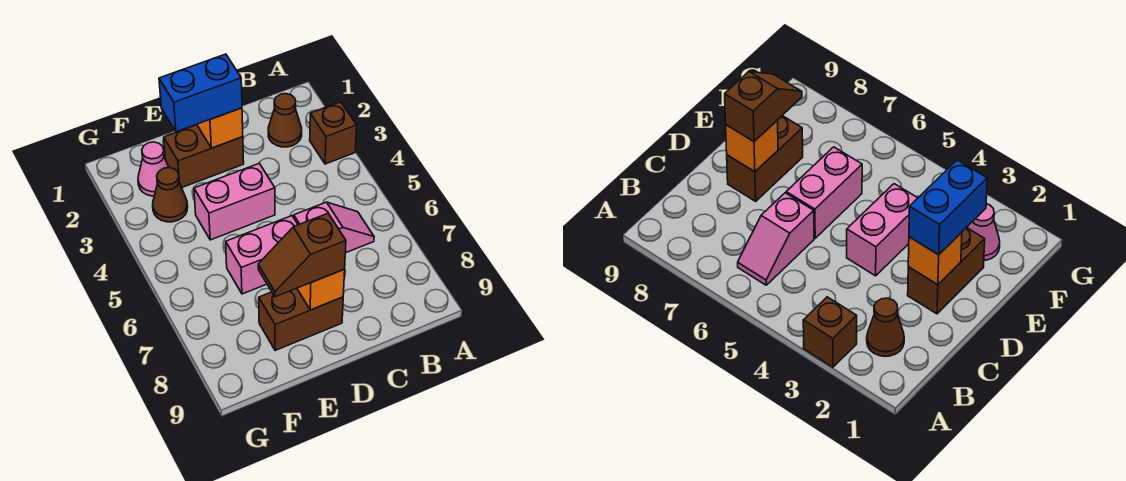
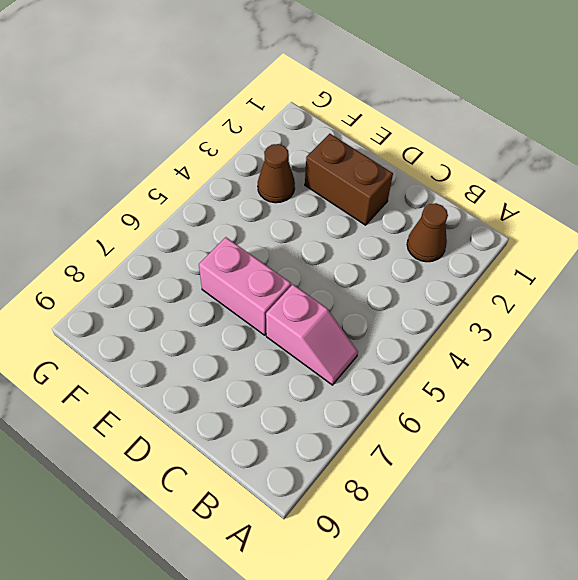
none -> brown brick A3 level 1
none -> pink brick D4:E4 level 1
none -> brown brick D8:E8 level 1

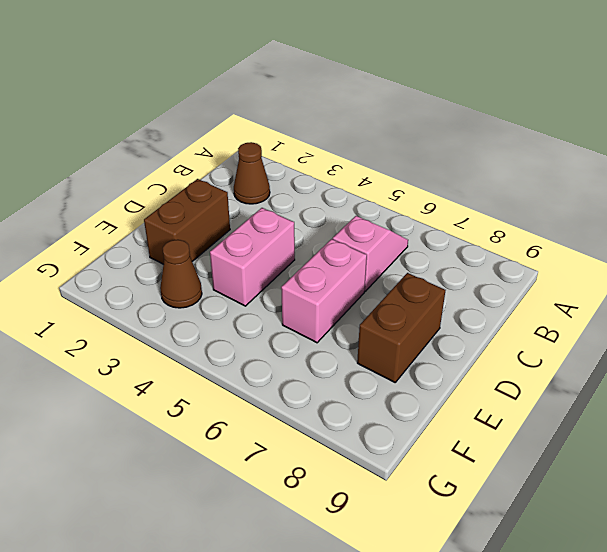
none -> brown brick A3 level 1
none -> pink cone F2 level 1
none -> orange brick D2 level 2

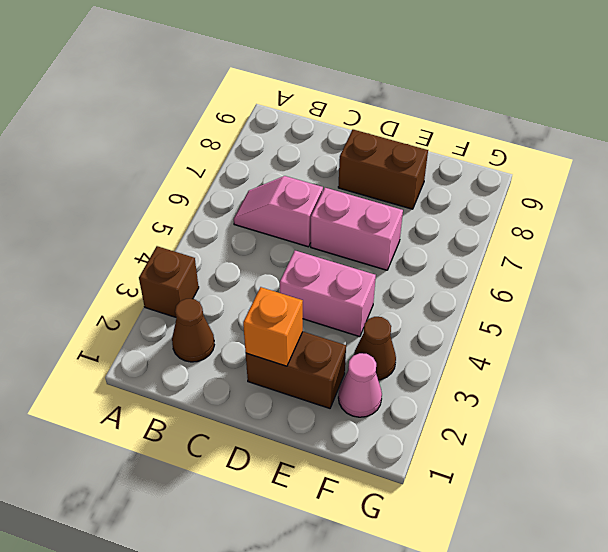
none -> orange brick D8 level 2
none -> blue brick D2:E2 level 3
none -> brown slope D8:E8 level 3 top D

